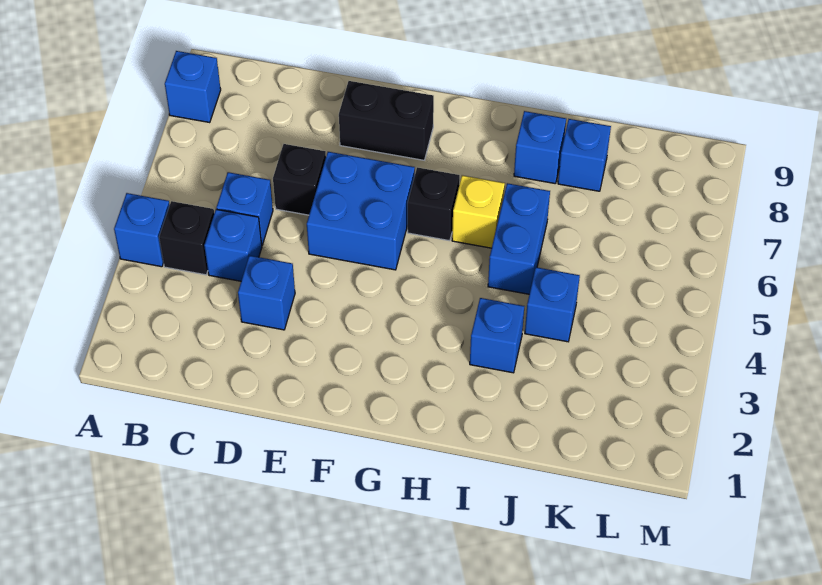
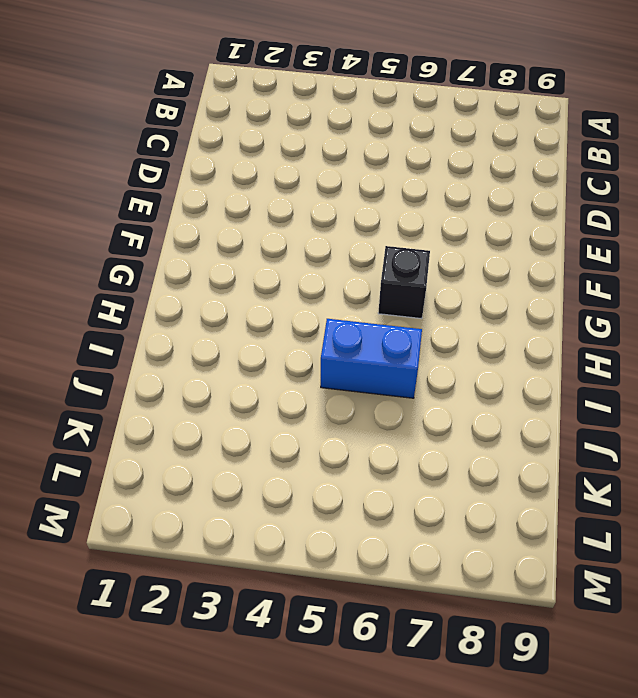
none -> blue brick A4 level 1
none -> blue brick A8 level 1
none -> black brick B4 level 1

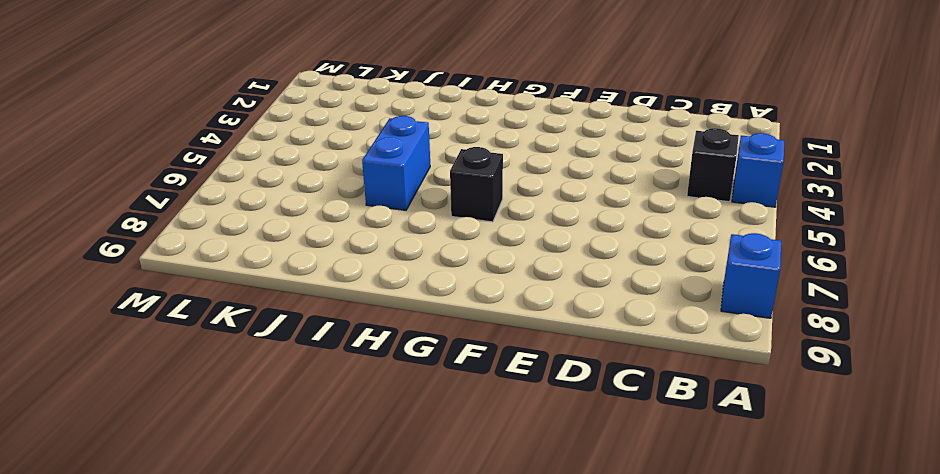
none -> blue brick C4 level 1
none -> blue brick C5 level 1
none -> blue brick D3 level 1

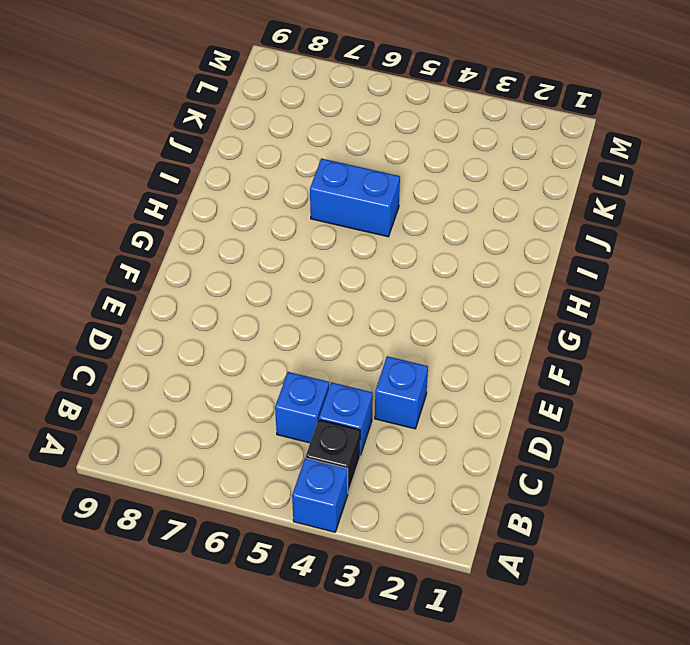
none -> blue brick A8 level 1
none -> black brick D6 level 1
none -> blue brick E5:F6 level 1

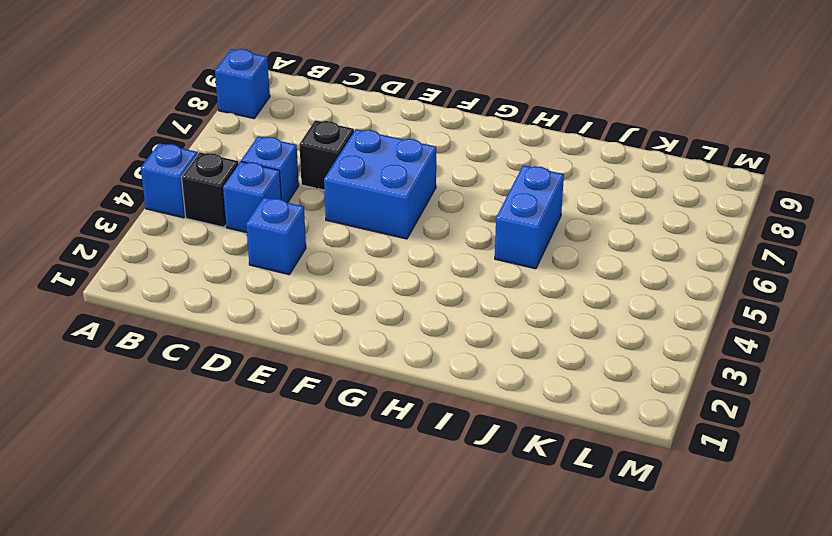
none -> black brick E8:F8 level 1
none -> black brick G6 level 1
none -> yellow brick H6 level 1

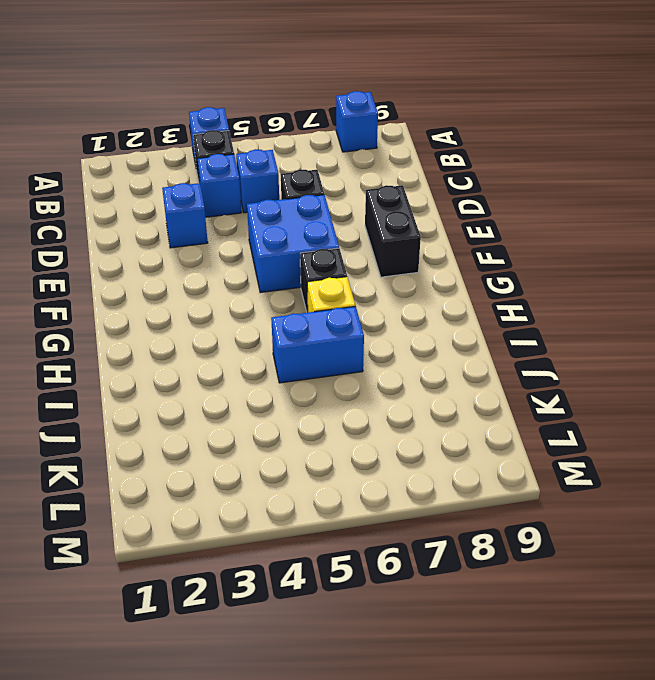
none -> blue brick I3 level 1
none -> blue brick I8 level 1
none -> blue brick J4 level 1

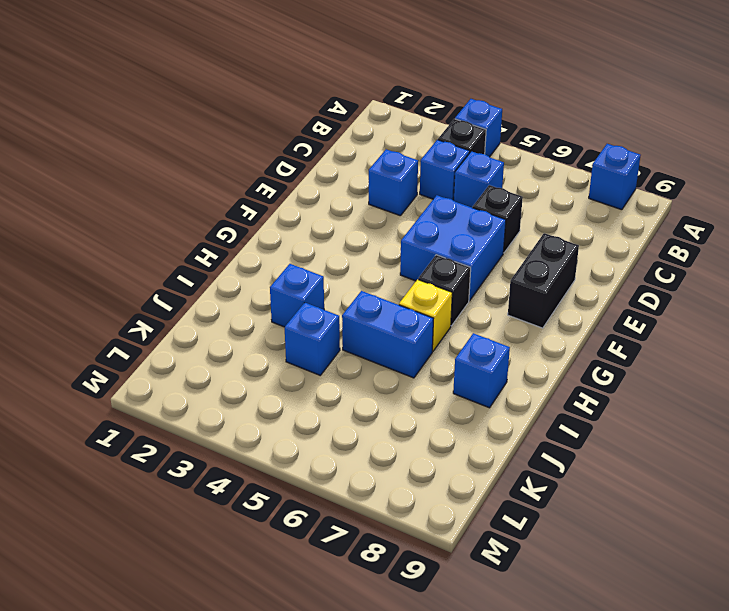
none -> blue brick J8 level 1

